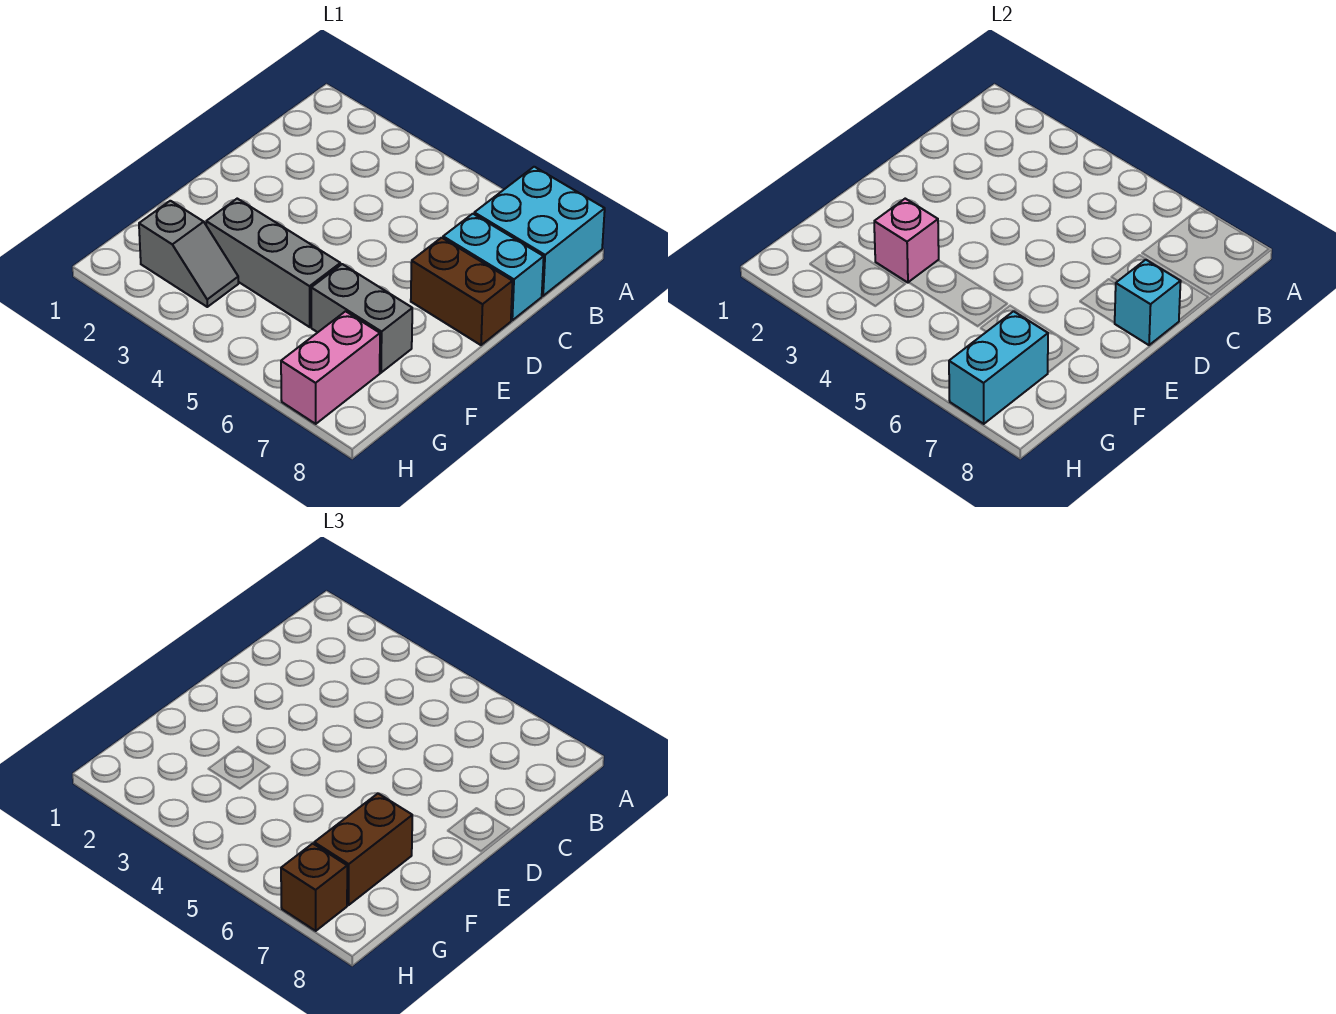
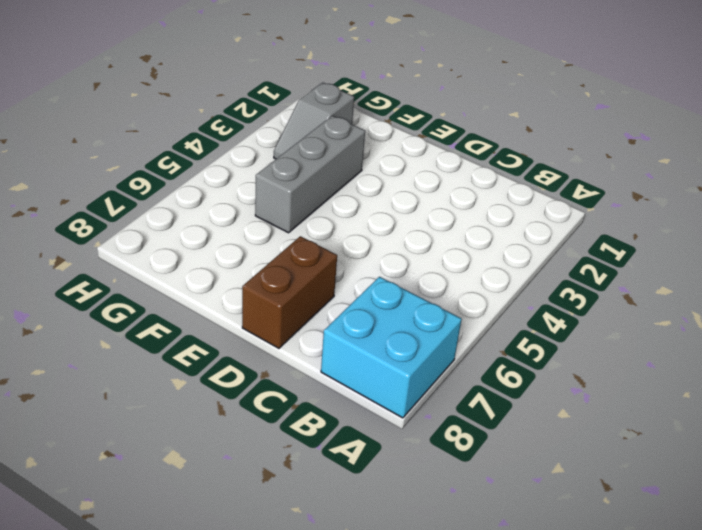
none -> cyan brick C7:C8 level 1
none -> grey brick F6:F7 level 1
none -> pink brick G7:H7 level 1

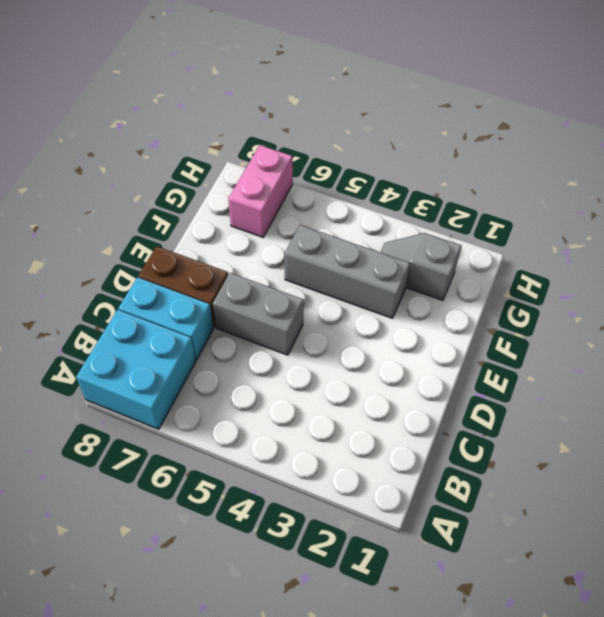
grey brick D5:D6 level 1 -> grey brick F6:F7 level 1
none -> cyan brick D8 level 2
none -> pink brick F3 level 2
none -> cyan brick G7:H7 level 2

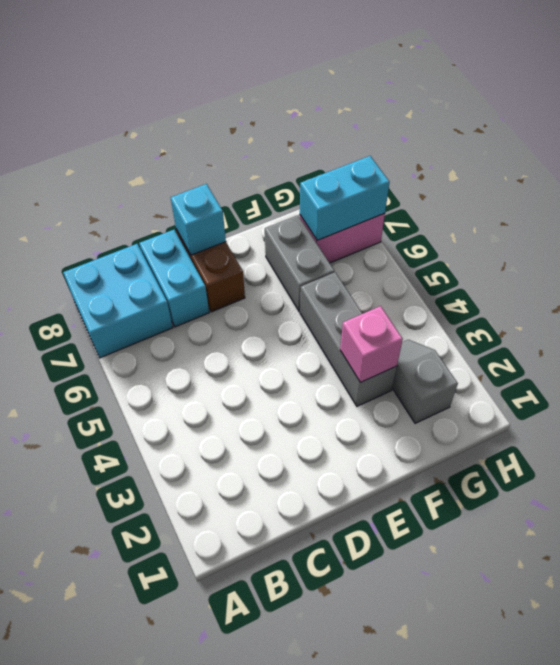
none -> brown brick F7:G7 level 3
none -> brown brick H7 level 3

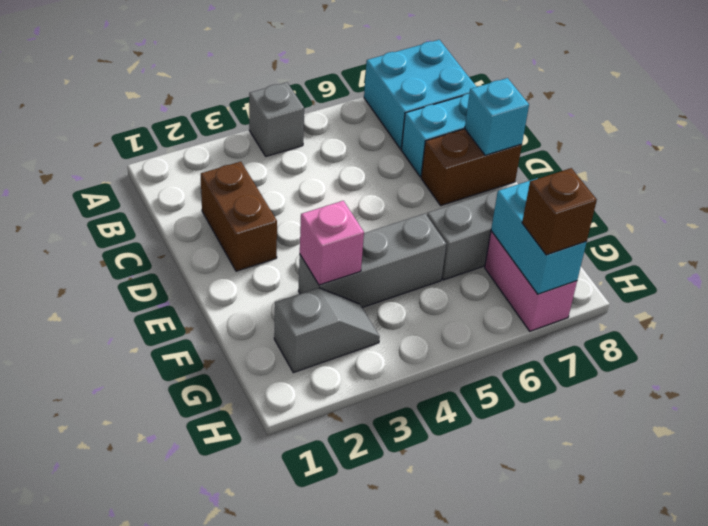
grey brick A4 level 1 -> none
brown brick C2:D2 level 1 -> brown brick F7:G7 level 3

